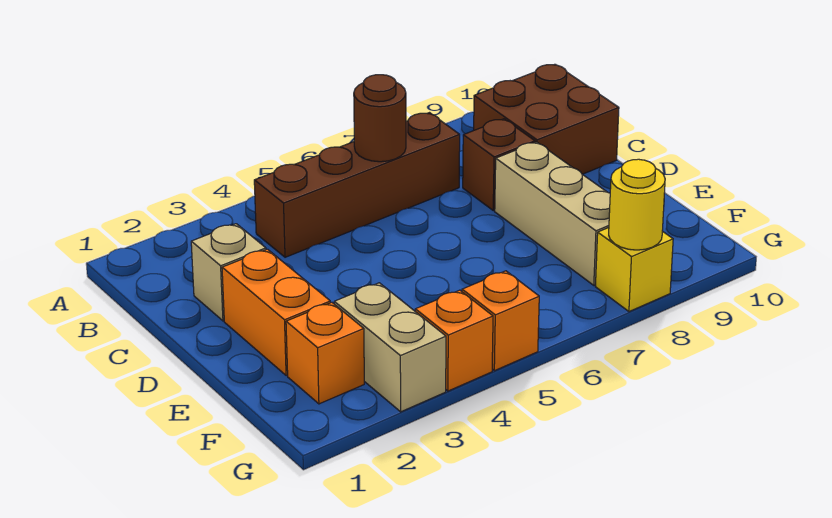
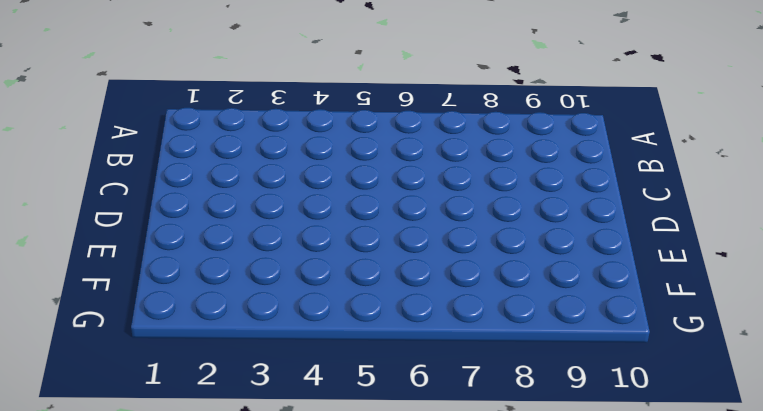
none -> brown brick B4:B7 level 1
none -> brown brick B9:C10 level 1
none -> tan brick C2 level 1

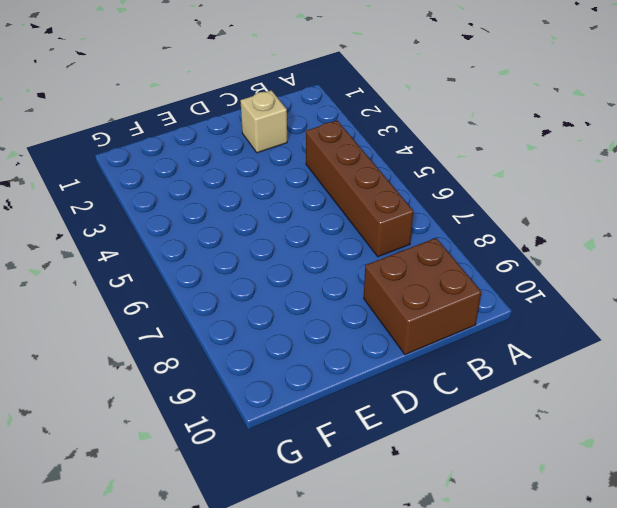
none -> brown brick C8 level 1
none -> orange brick D2:E2 level 1
none -> tan brick D8:F8 level 1

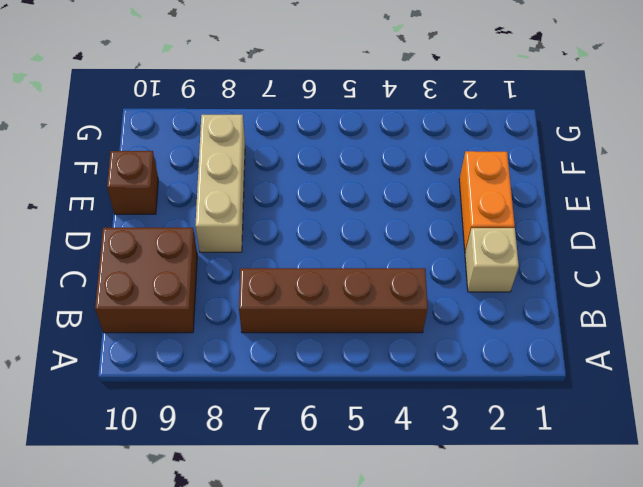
brown brick E10 level 1 -> brown brick C8 level 1
none -> orange brick F2 level 1
none -> tan brick F3:G3 level 1
none -> orange brick G4 level 1

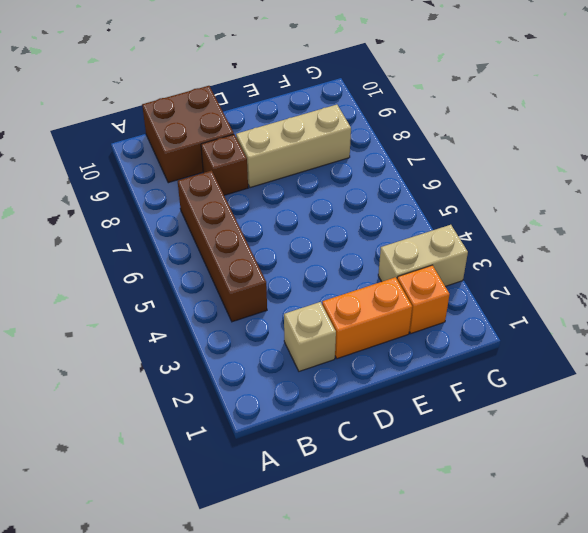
none -> orange brick G4 level 1
none -> orange brick G5 level 1
none -> yellow brick G8 level 1

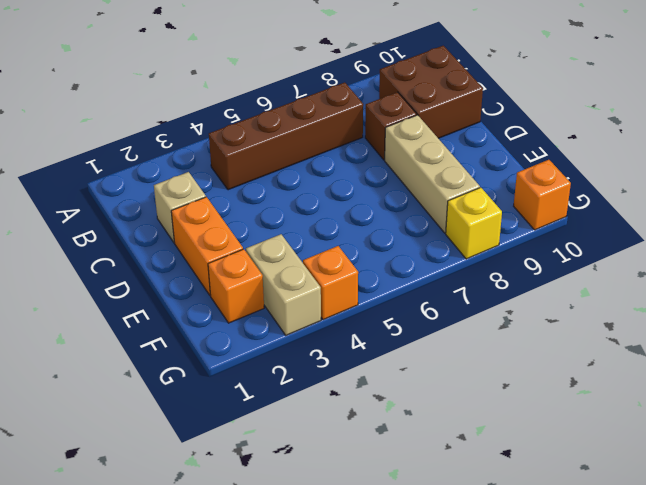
orange brick G10 level 1 -> orange brick G5 level 1
none -> brown round brick B6 level 2
none -> yellow round brick G8 level 2

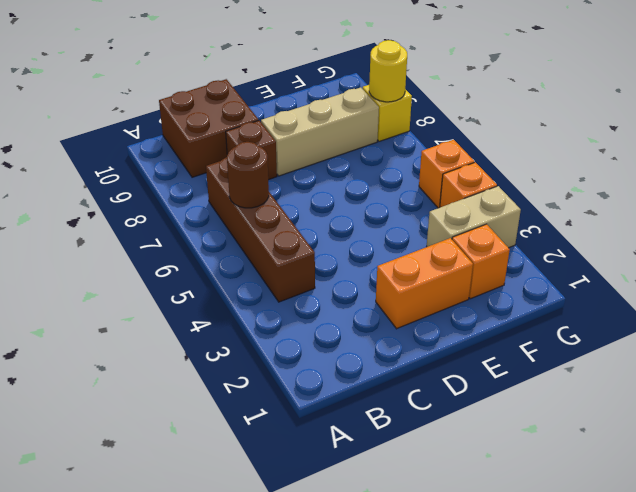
none -> tan brick C2 level 1

